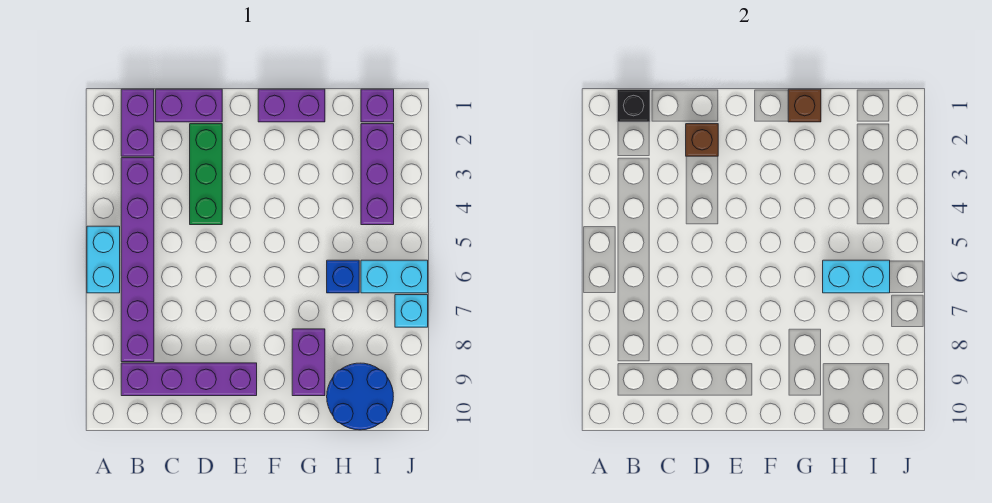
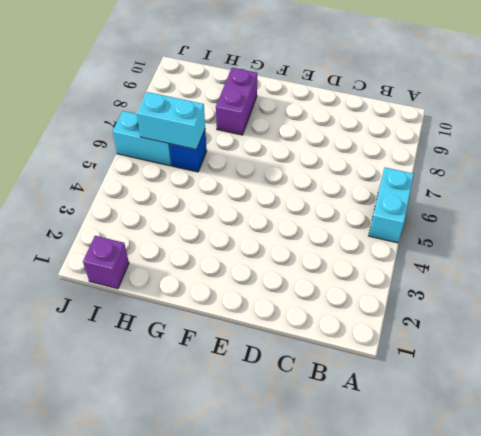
none -> purple brick B1:B2 level 1
none -> purple brick B3:B8 level 1
none -> purple brick B9:E9 level 1

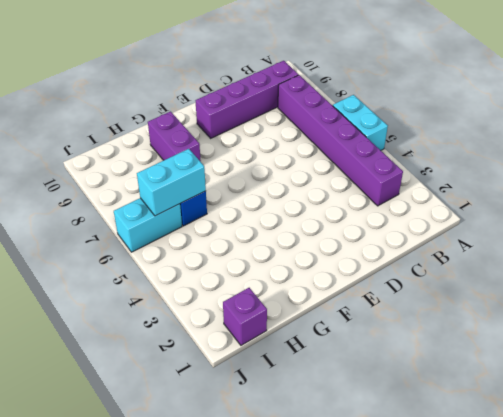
none -> purple brick B1:B2 level 1
none -> purple brick C1:D1 level 1
none -> green brick D2:D4 level 1

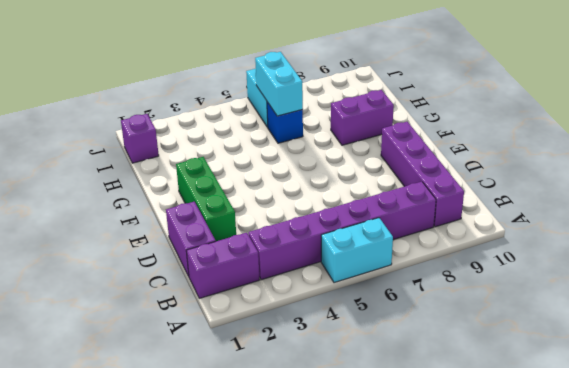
green brick D2:F2 level 1 -> green brick D2:D4 level 1
none -> purple brick F1:G1 level 1
none -> blue round brick H9:I10 level 1
none -> purple brick I2:I4 level 1

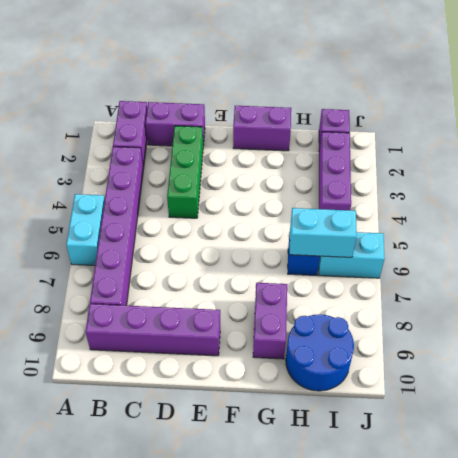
none -> cyan brick J7 level 1
none -> black brick B1 level 2
none -> brown brick D2 level 2

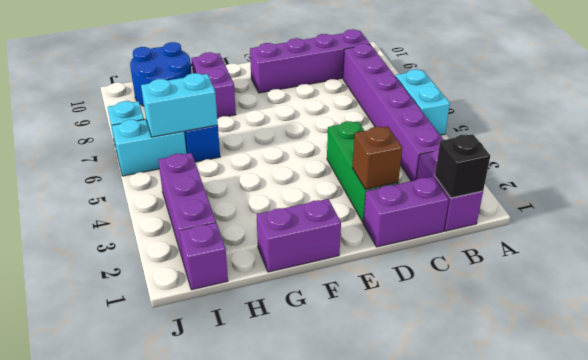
none -> brown brick G1 level 2

